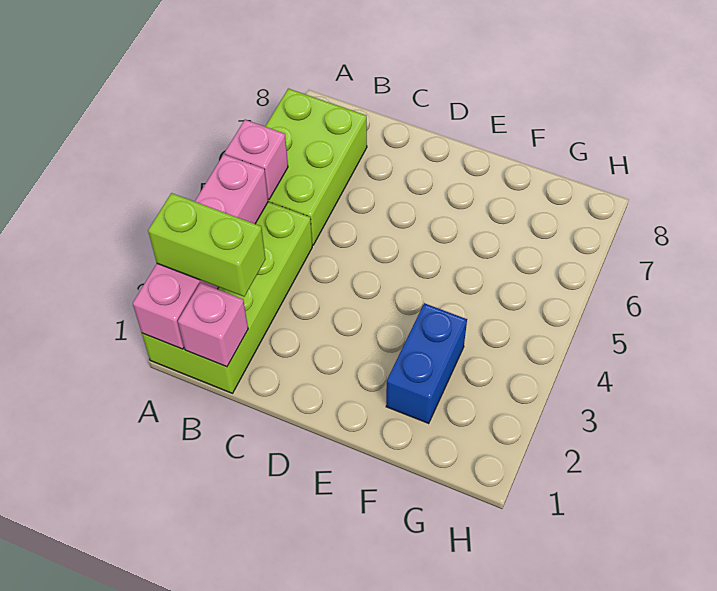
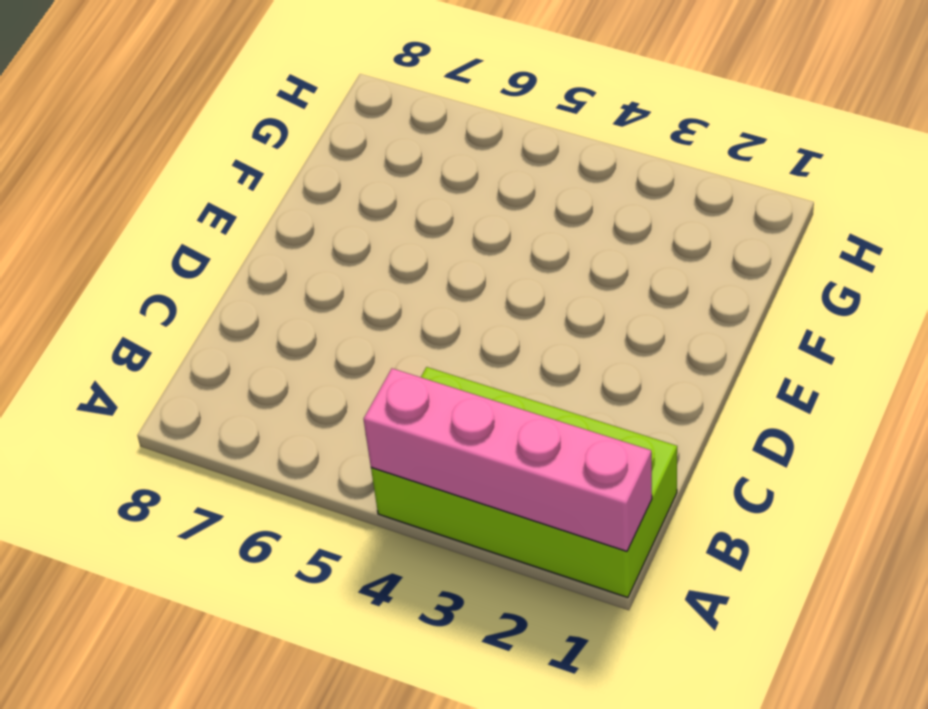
none -> lime brick A5:B7 level 1
none -> blue brick F2:F3 level 1

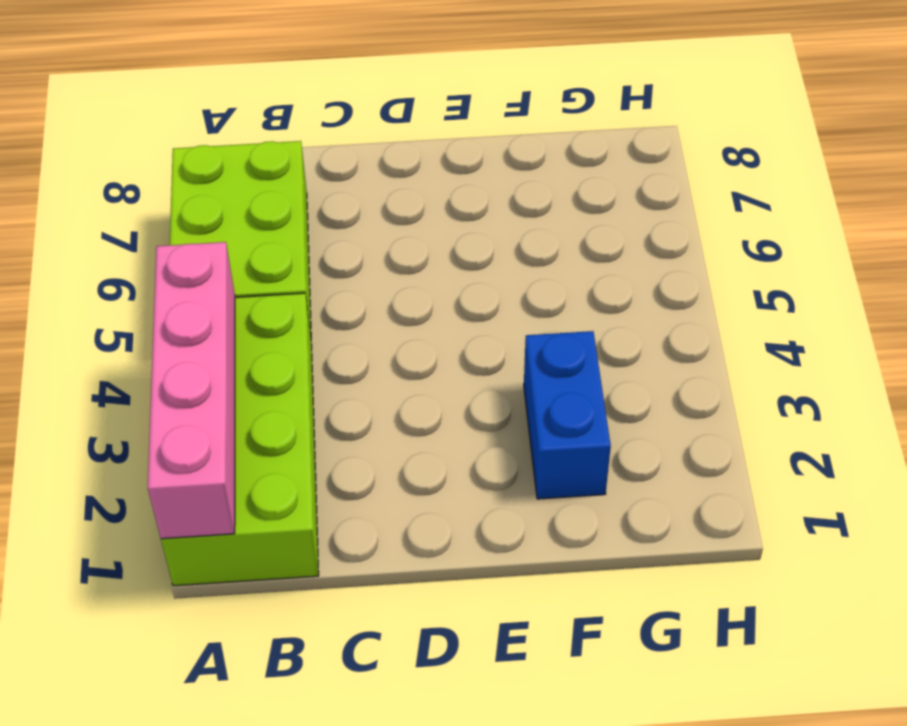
none -> pink brick A5 level 2
none -> pink brick B1 level 2

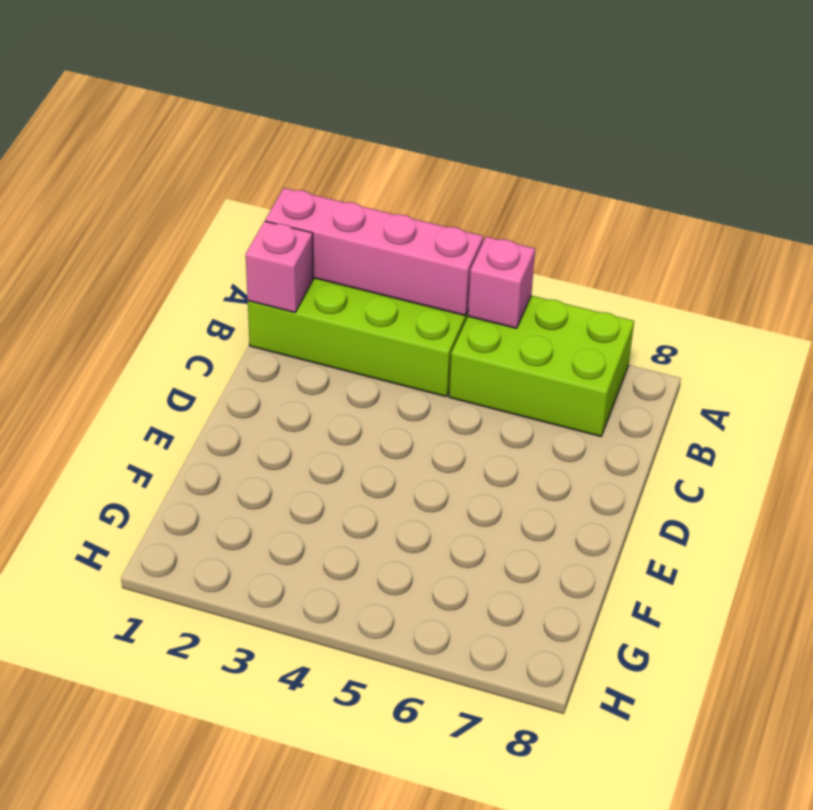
none -> blue brick F2:F3 level 1
none -> lime brick A2:B2 level 3

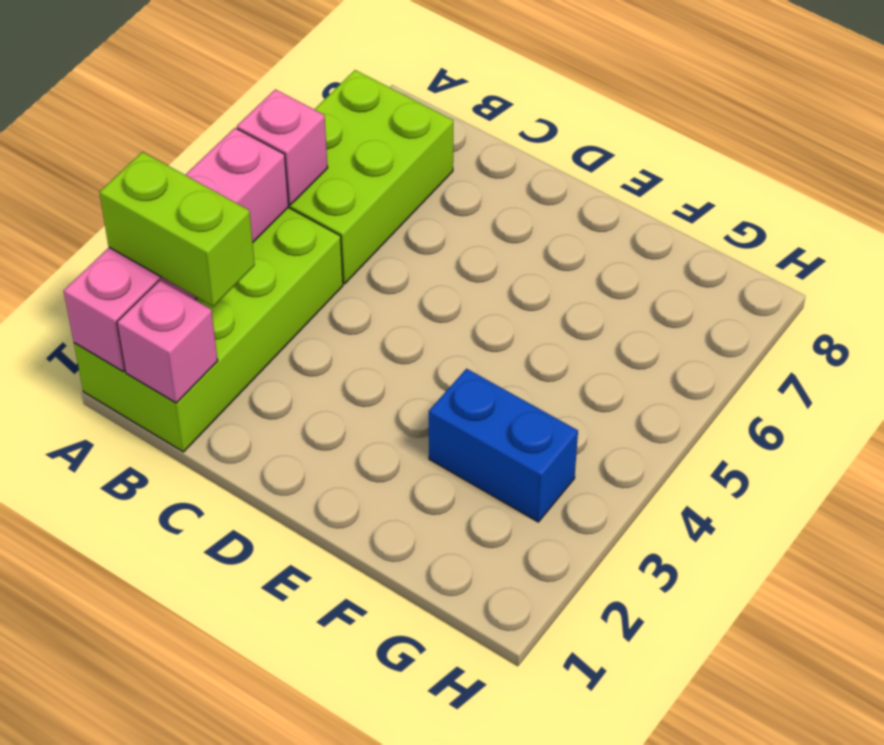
blue brick F3:G3 level 1 -> blue brick F2:F3 level 1

